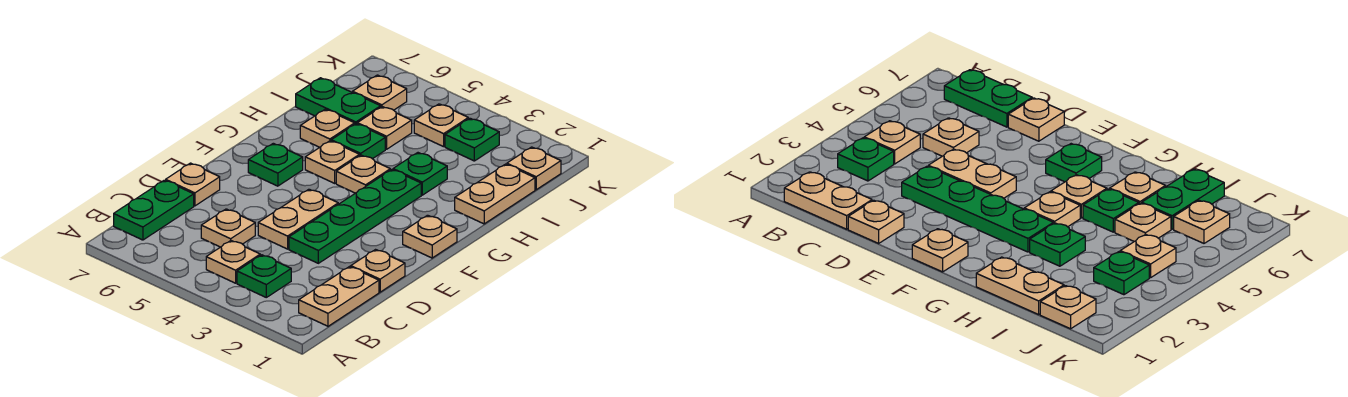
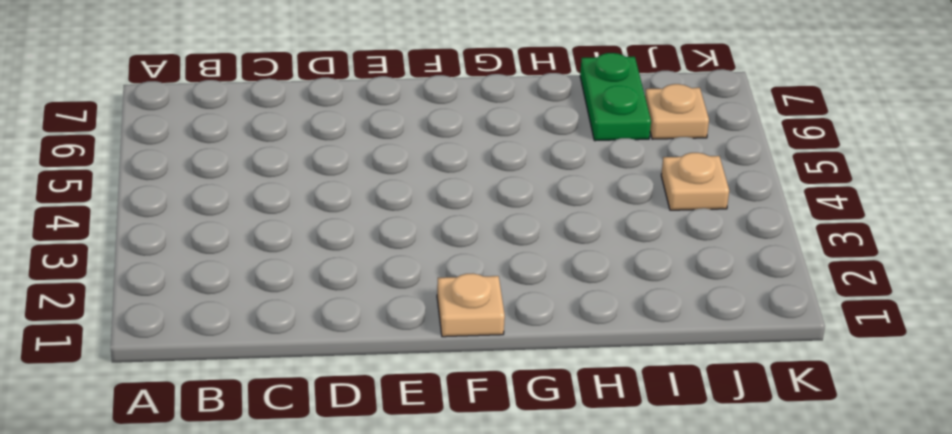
none -> tan plate B1:C1 level 1
none -> green plate B3 level 1
none -> tan plate B4 level 1

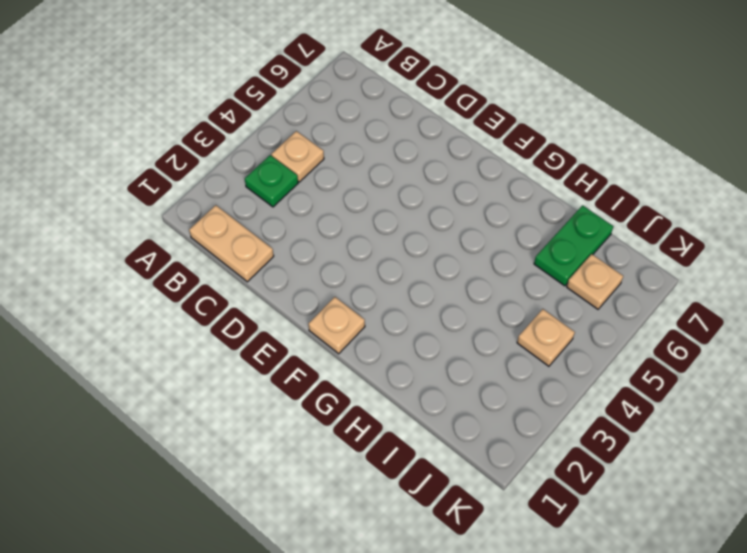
none -> green plate B7:C7 level 1
none -> tan plate C5 level 1
none -> tan plate D1 level 1

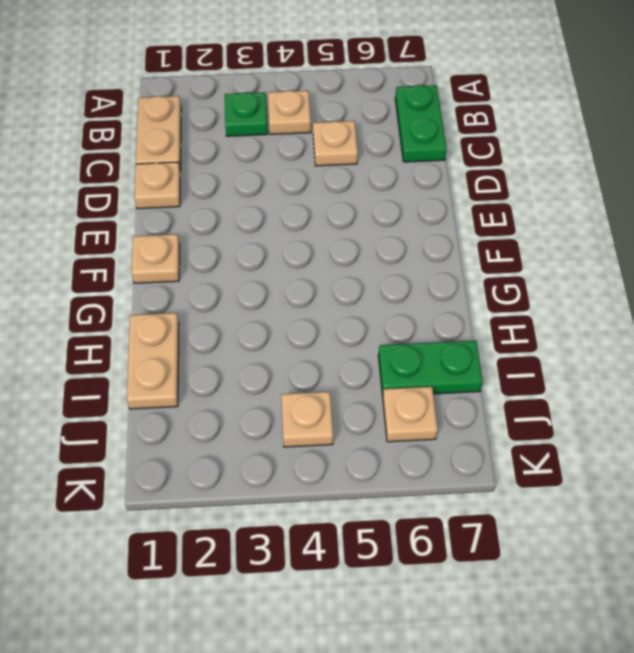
none -> green plate D3:G3 level 1
none -> tan plate D4:E4 level 1
none -> tan plate D7 level 1

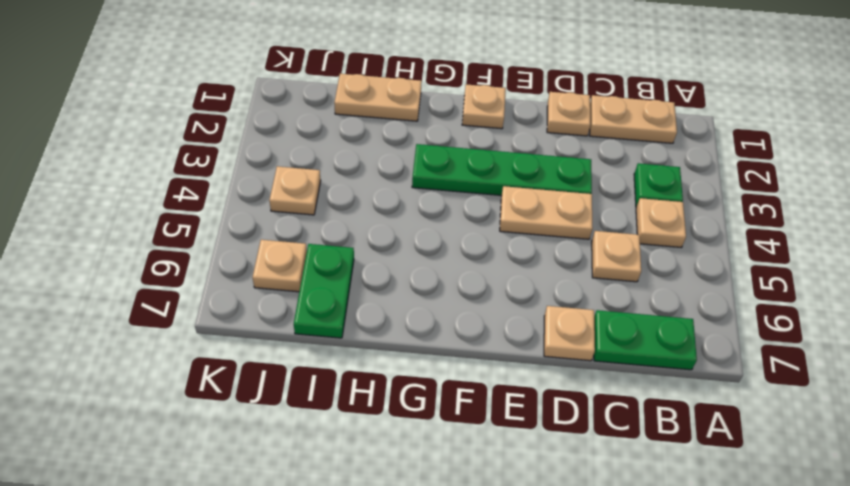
none -> green plate F6 level 1
none -> tan plate G4 level 1
none -> tan plate G5 level 1

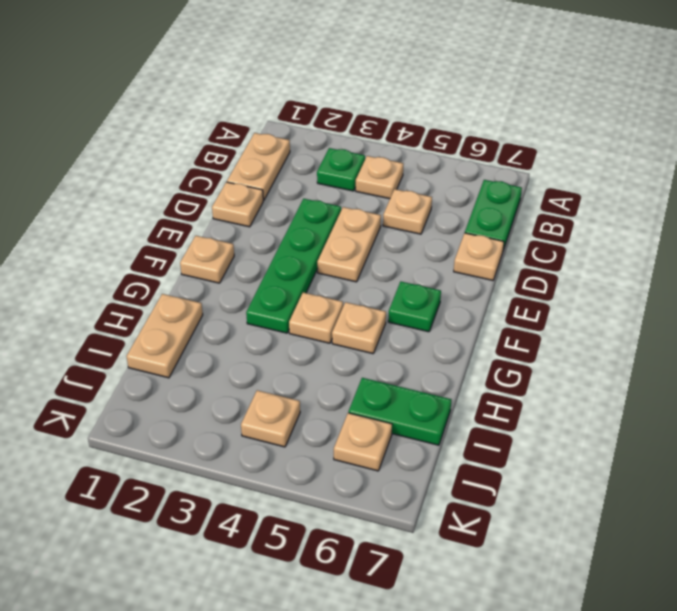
none -> green plate H3 level 1
none -> green plate H5 level 1
none -> tan plate H6 level 1

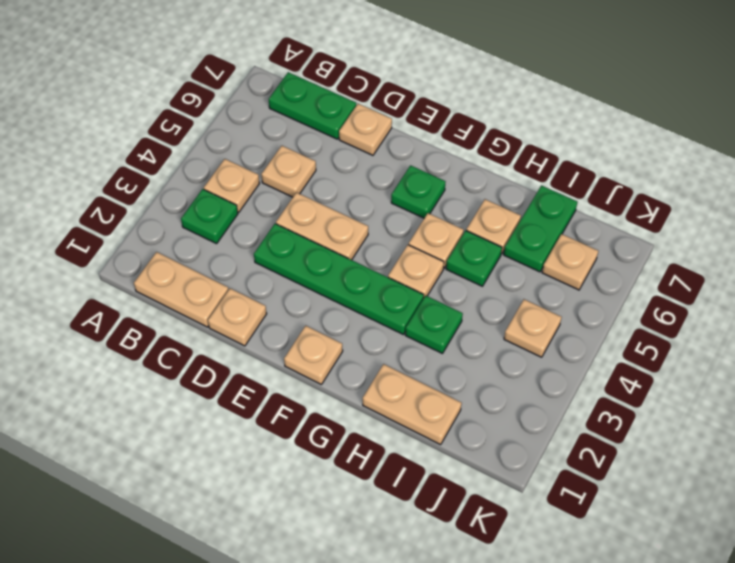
none -> tan plate I5 level 1
none -> tan plate J1 level 1
none -> green plate J3 level 1

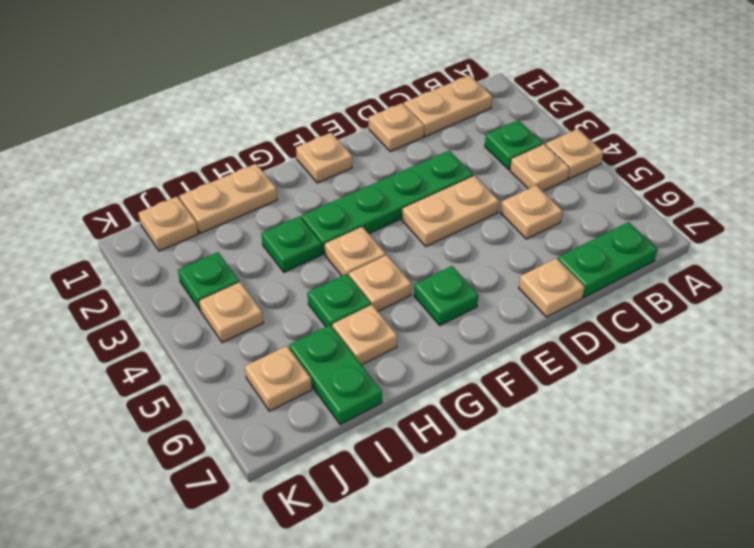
tan plate A4 level 1 -> tan plate I5 level 1

